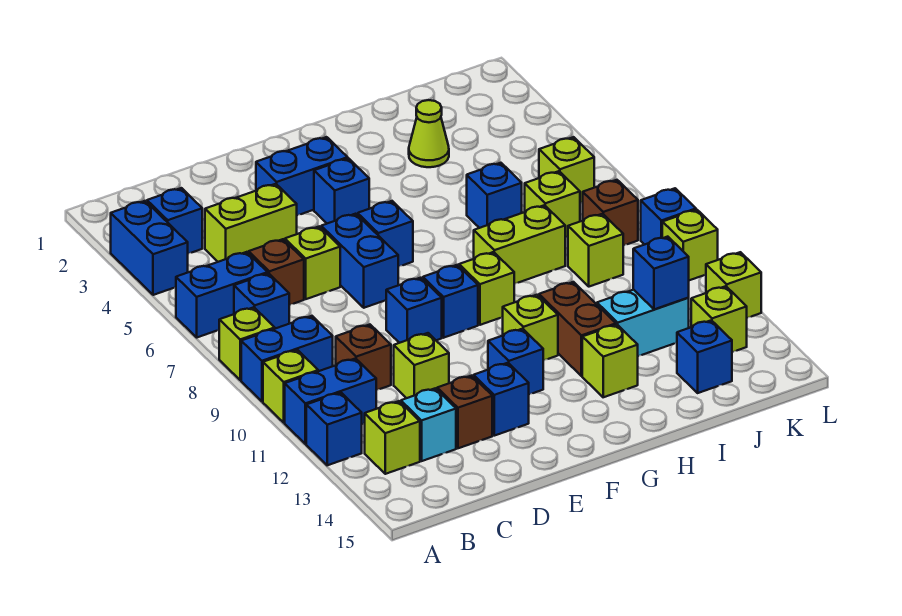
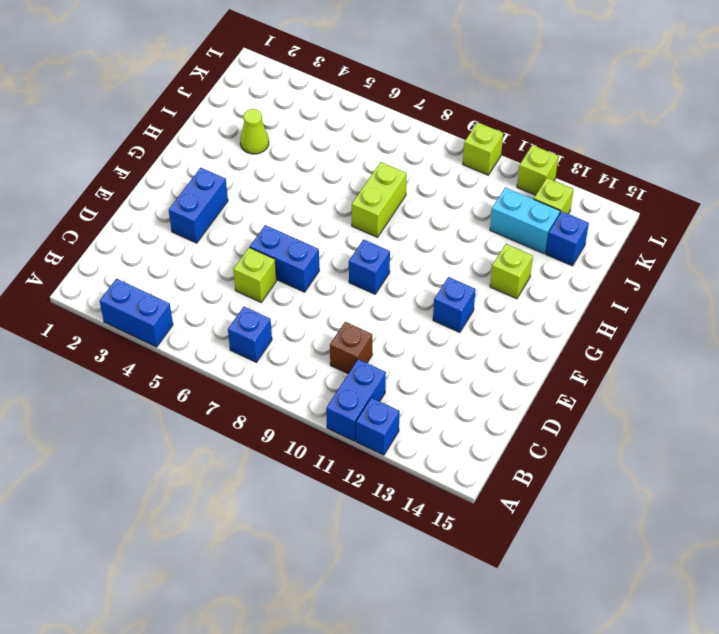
cyan brick J12:J13 level 1 -> cyan brick I12:J12 level 1
none -> blue brick A6:B6 level 1
none -> lime brick A8 level 1
none -> blue brick A9:B9 level 1
none -> lime brick A10 level 1

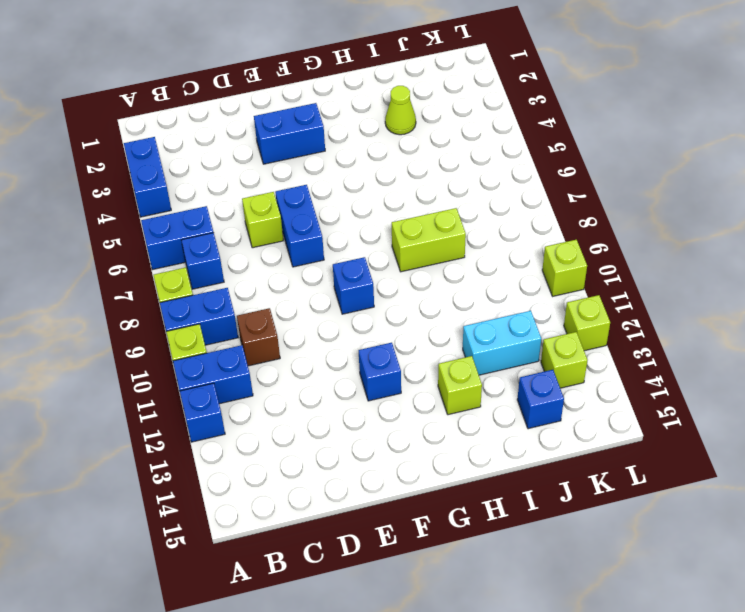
none -> blue brick B3 level 1
none -> lime brick B13 level 1
none -> lime brick C4:D4 level 1
none -> brown brick C6 level 1

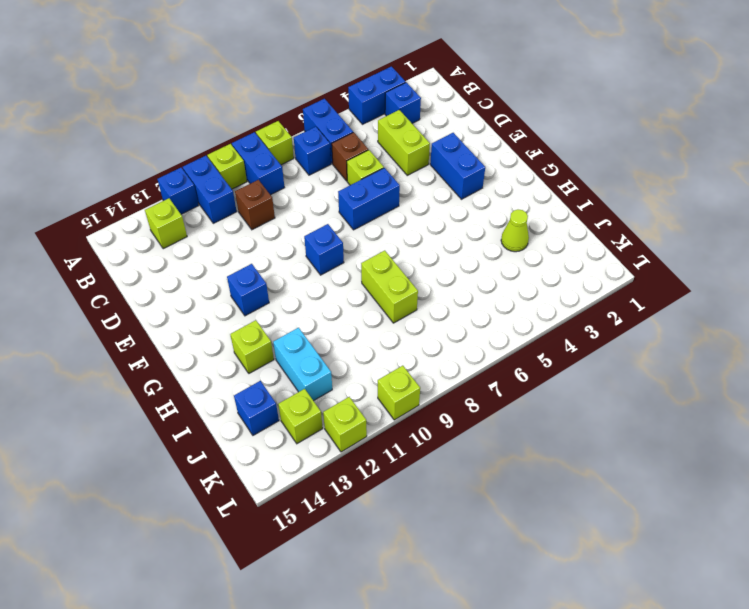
none -> cyan brick C13 level 1
none -> lime brick D11 level 1
none -> brown brick D13 level 1
none -> blue brick E9 level 1

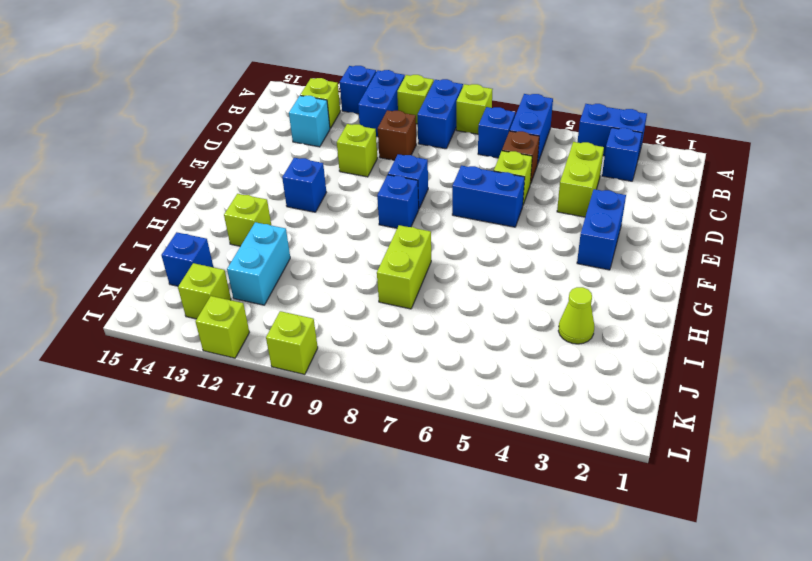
none -> brown brick D13 level 1
none -> blue brick E13 level 1
none -> blue brick F4 level 1
none -> blue brick F6 level 1

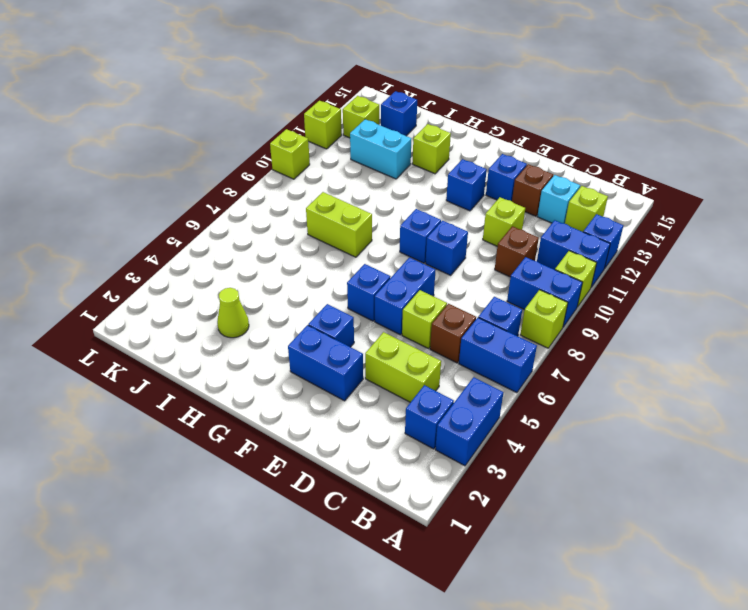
none -> lime brick G9 level 1
none -> lime brick G11 level 1
none -> brown brick H11:H12 level 1
none -> blue brick I6 level 1

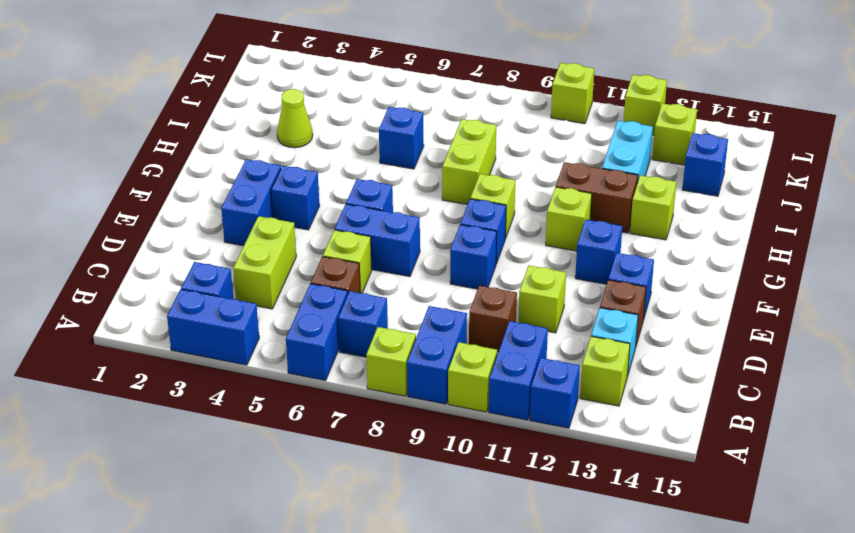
none -> lime brick J7 level 1
none -> lime brick J9 level 1
none -> lime brick K6 level 1
none -> brown brick K8 level 1

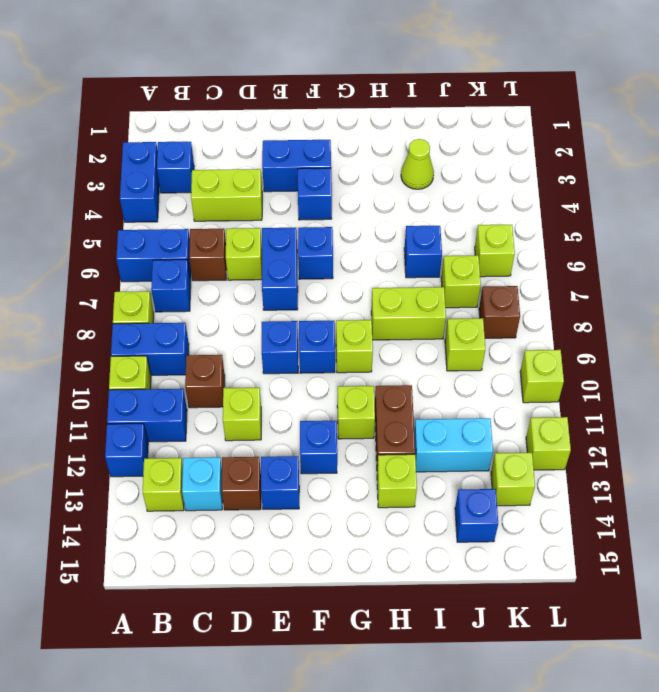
none -> blue brick L9 level 1
none -> blue brick J12 level 2

